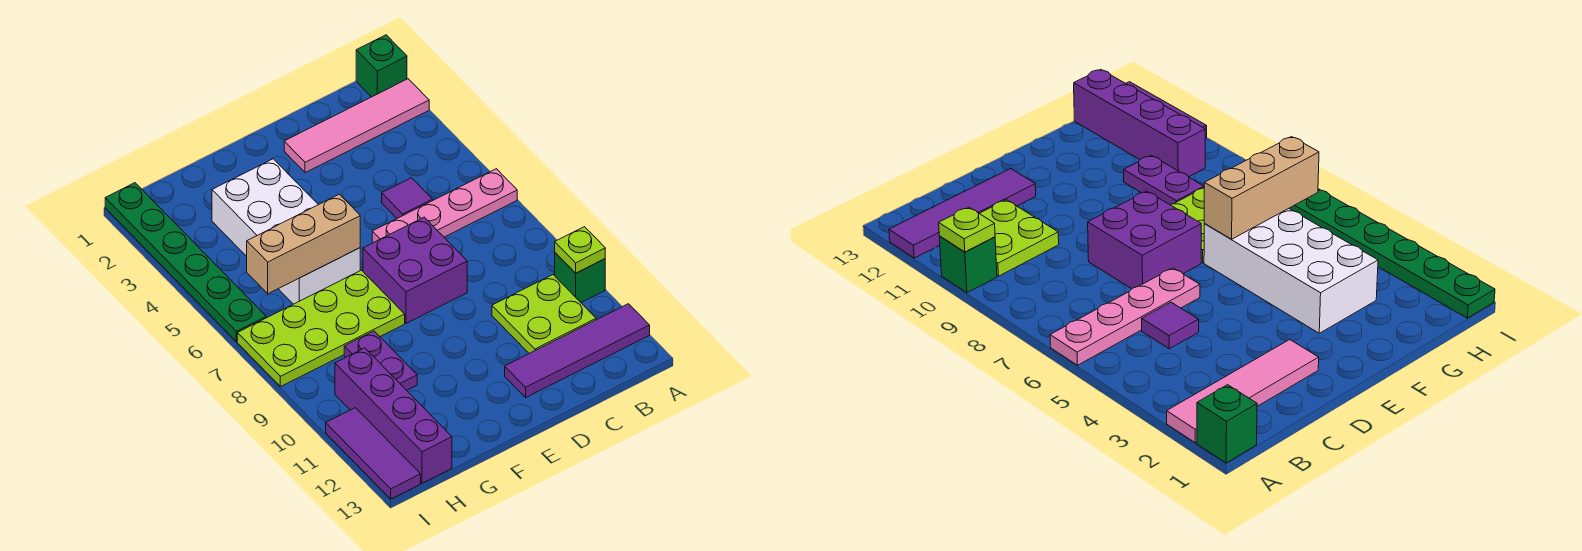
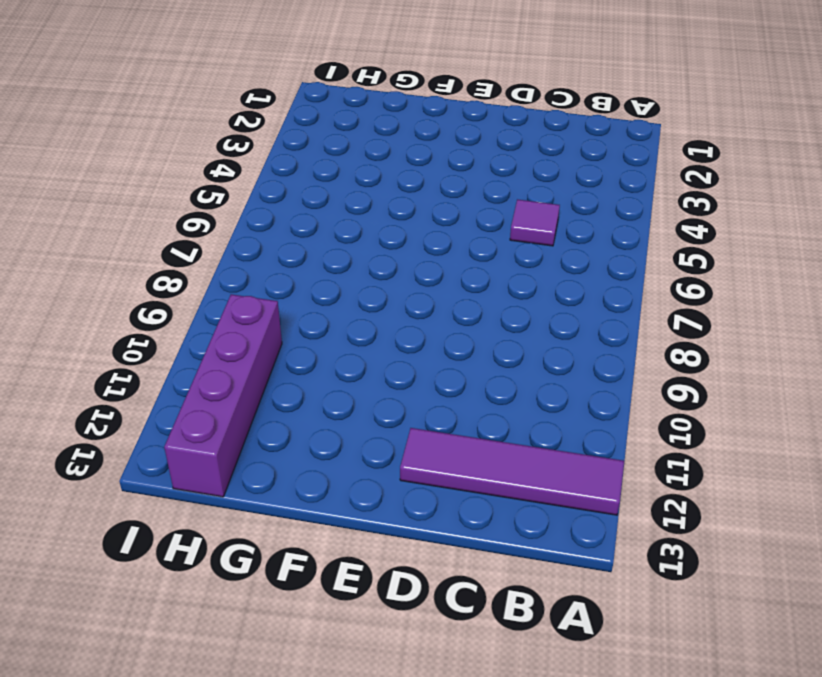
none -> green brick A1 level 1
none -> pink tile A2:D2 level 1
none -> pink plate A6:D6 level 1

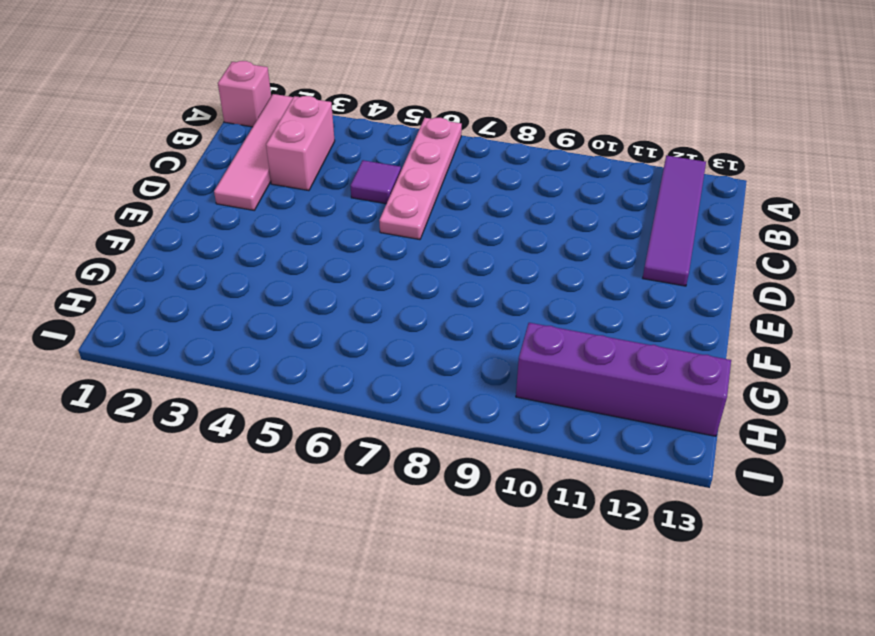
pink brick A1 level 1 -> green brick A1 level 1
pink brick B3:C3 level 1 -> none
none -> green brick A10 level 1
none -> lime plate B10:C11 level 1
none -> purple brick D7:E8 level 1

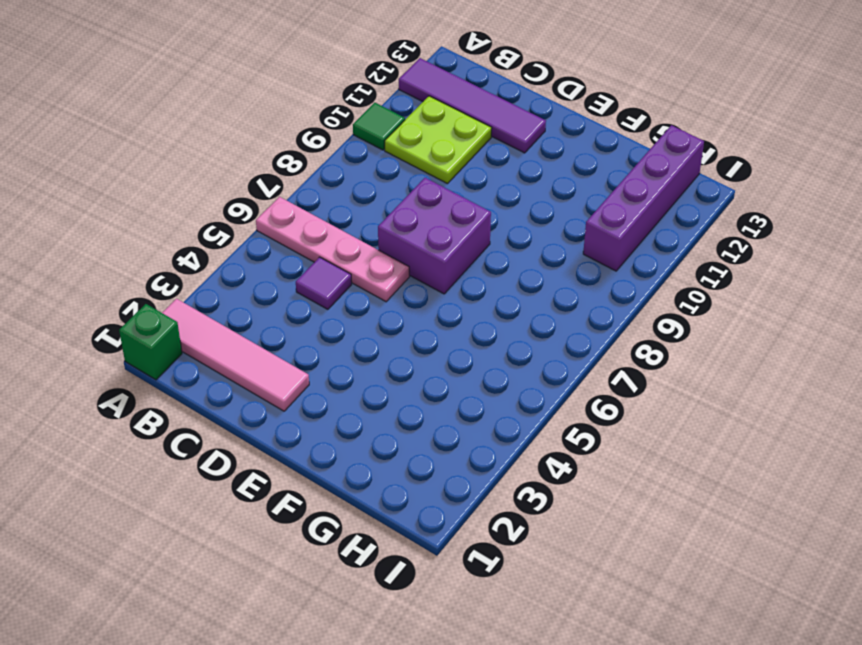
green tile A10 level 1 -> green brick A10 level 1
none -> white brick F3:G6 level 1
none -> lime plate F7:I8 level 1
none -> purple plate G9:G10 level 1

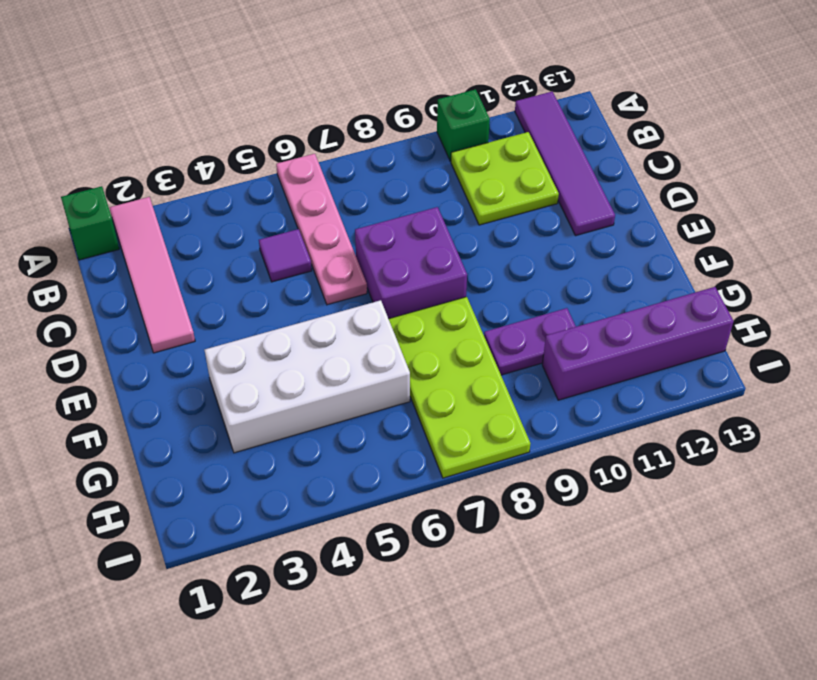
none -> green plate I1:I6 level 1
none -> purple tile I11:I13 level 1
none -> lime plate A10 level 2

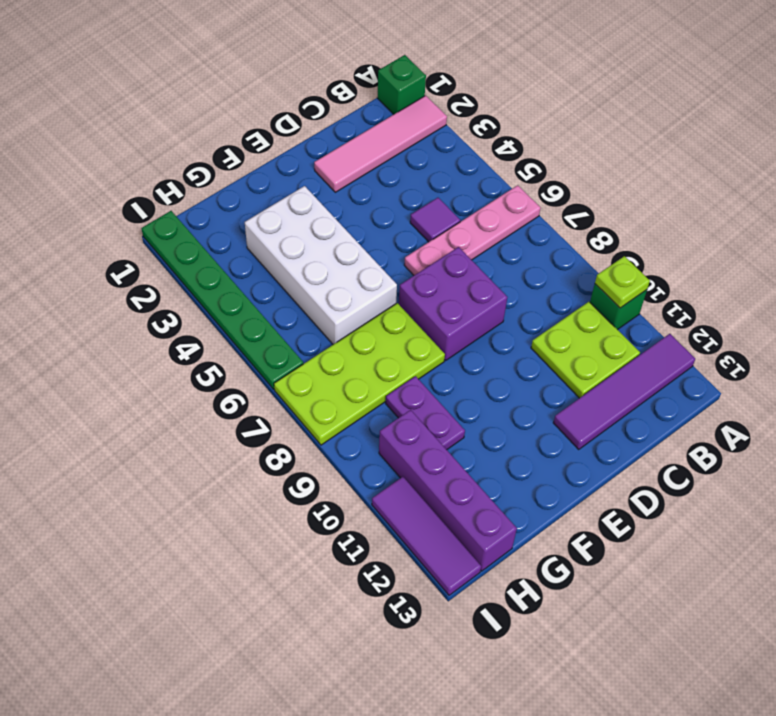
none -> tan brick F6:H6 level 2

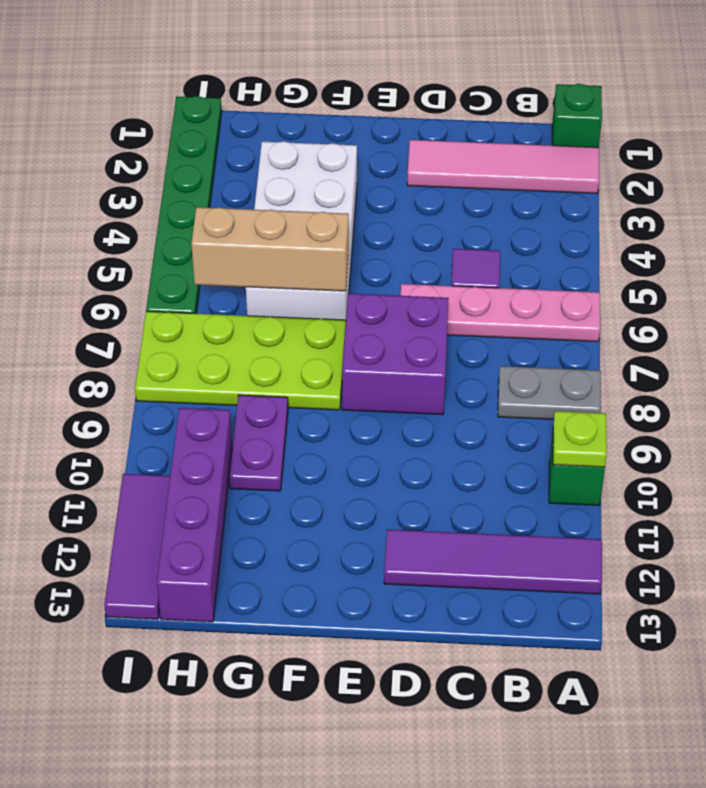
grey plate A8:B8 level 1 -> none
none -> lime plate B10:C11 level 1

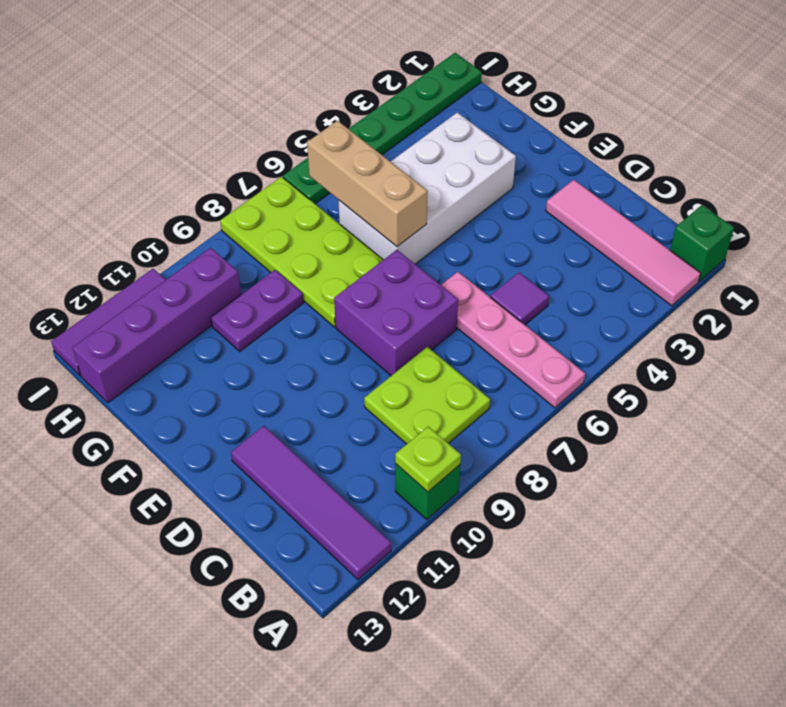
lime plate B8:C9 level 1 -> lime plate B10:C11 level 1

